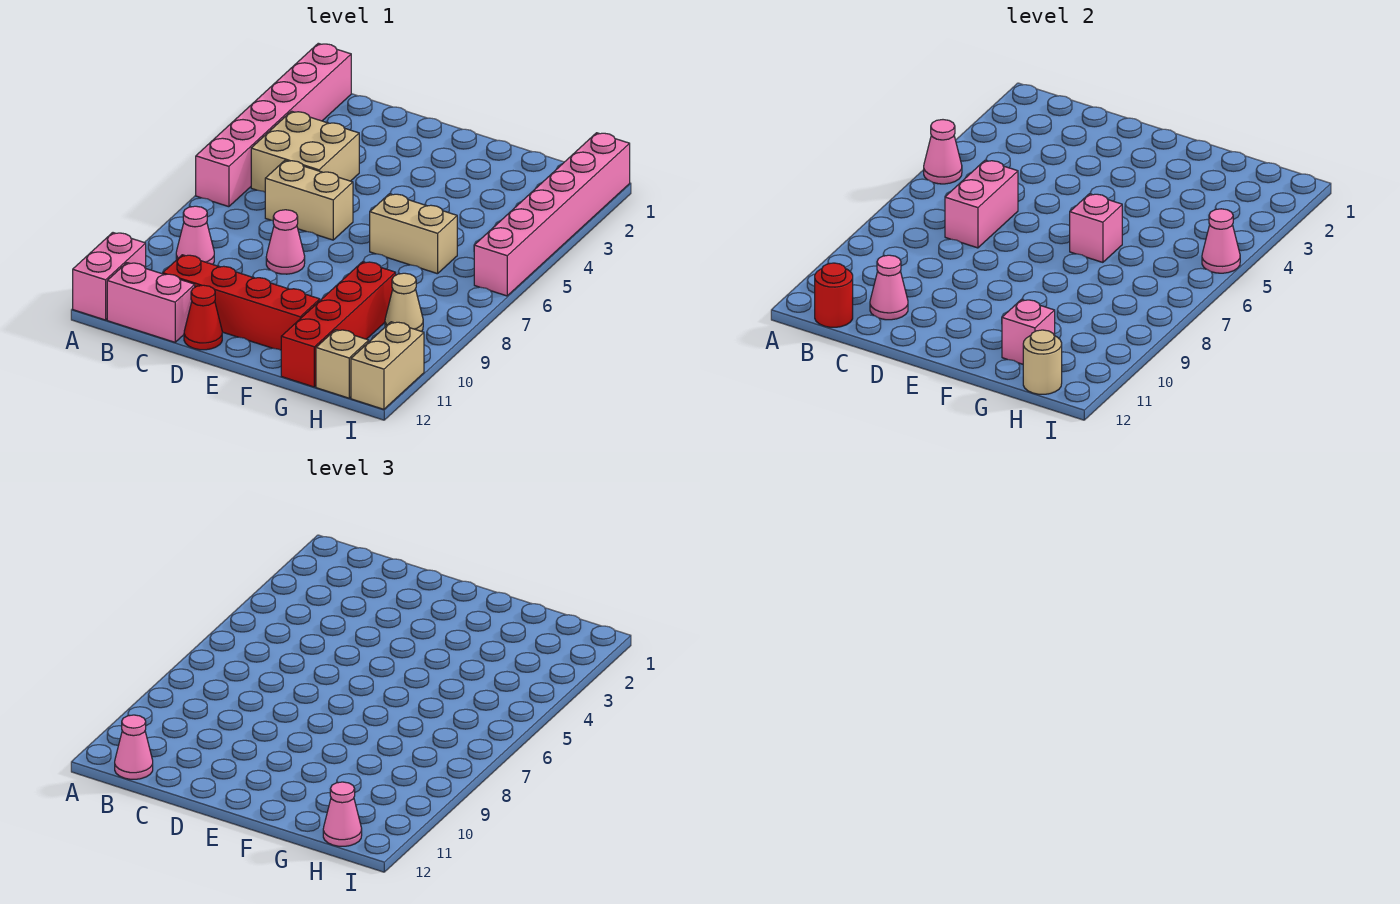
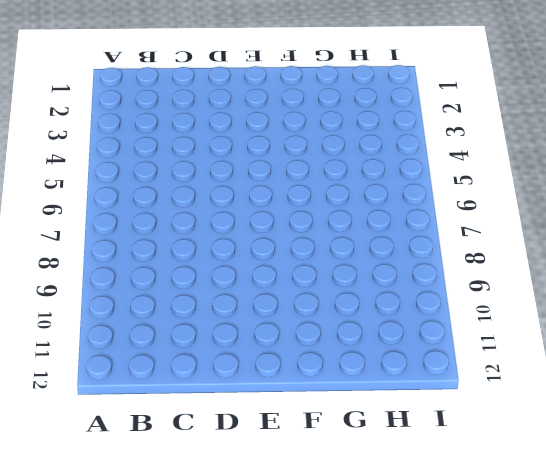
none -> pink brick A1:A6 level 1
none -> pink brick A11:A12 level 1
none -> tan brick B4:C5 level 1

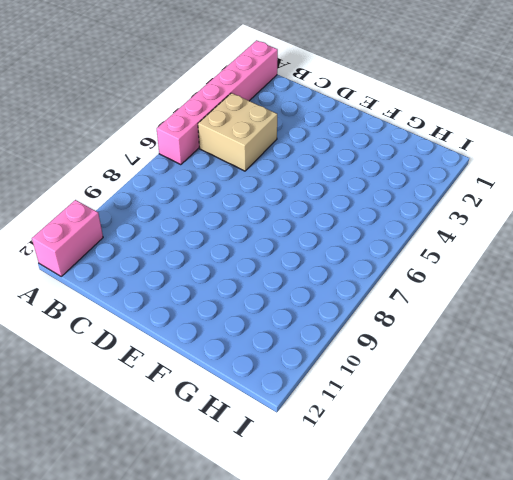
none -> pink cone B9 level 1
none -> pink brick B12:C12 level 1
none -> tan brick C6:D6 level 1

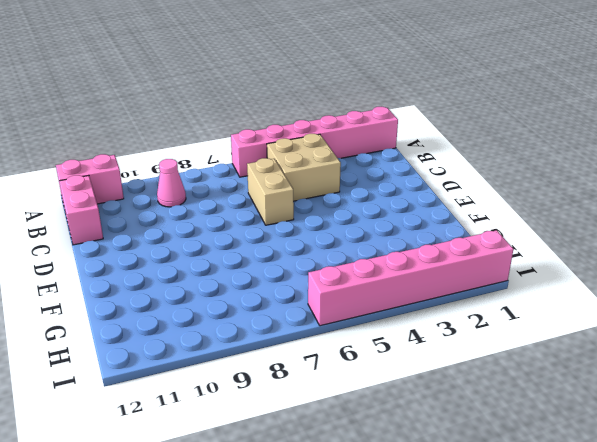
none -> red brick C11:F11 level 1
none -> pink cone D8 level 1
none -> red cone D12 level 1

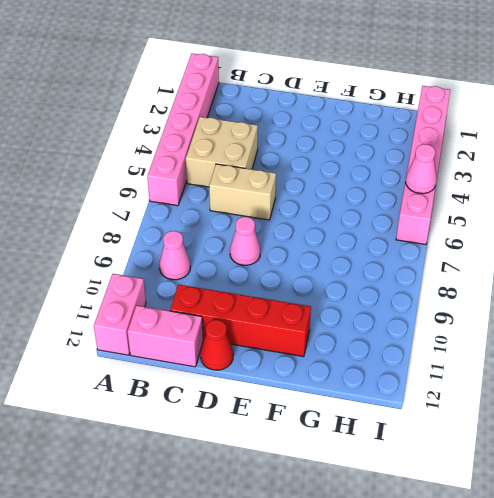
none -> tan brick F6:G6 level 1
none -> red brick G9:G12 level 1
none -> tan cone H9 level 1

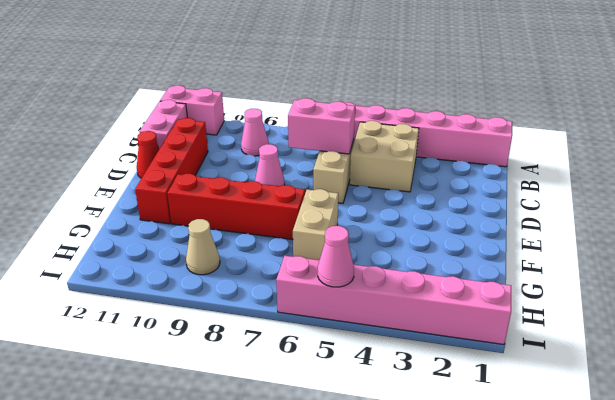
red brick F7:F10 level 1 -> red brick G9:G12 level 1
none -> tan brick H12 level 1
none -> tan brick I11:I12 level 1
none -> pink cone A5 level 2

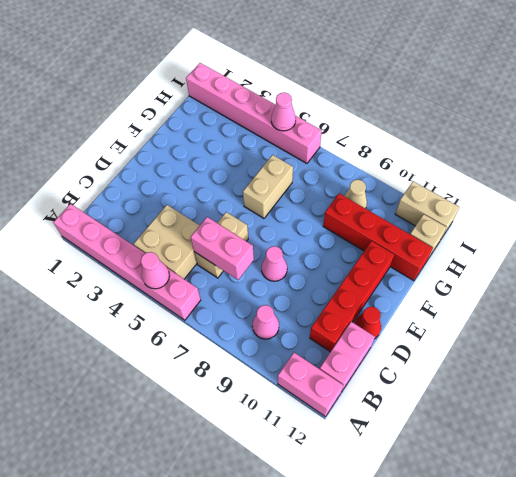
none -> red round brick B12 level 2
none -> pink cone C11 level 2
none -> pink brick F6 level 2

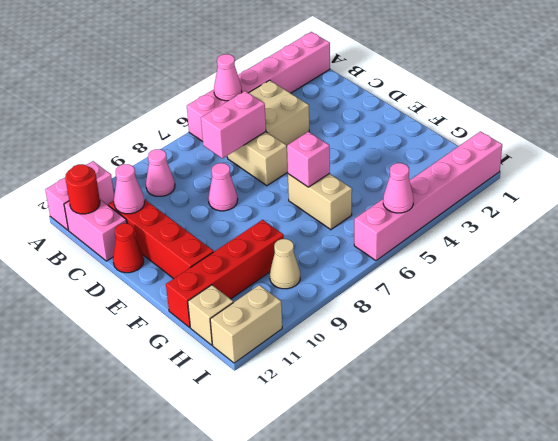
none -> pink brick G11 level 2
none -> tan round brick H12 level 2
none -> pink cone B12 level 3

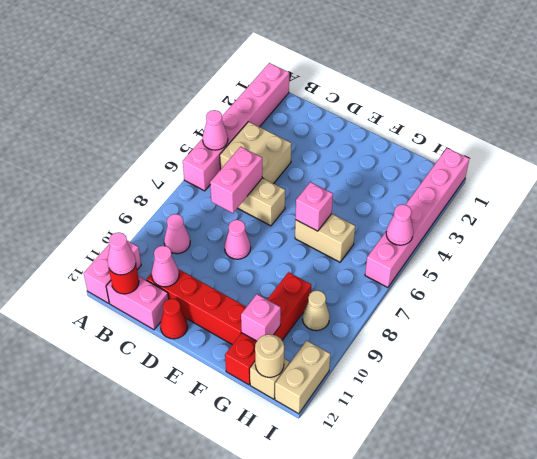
none -> pink cone H12 level 3

